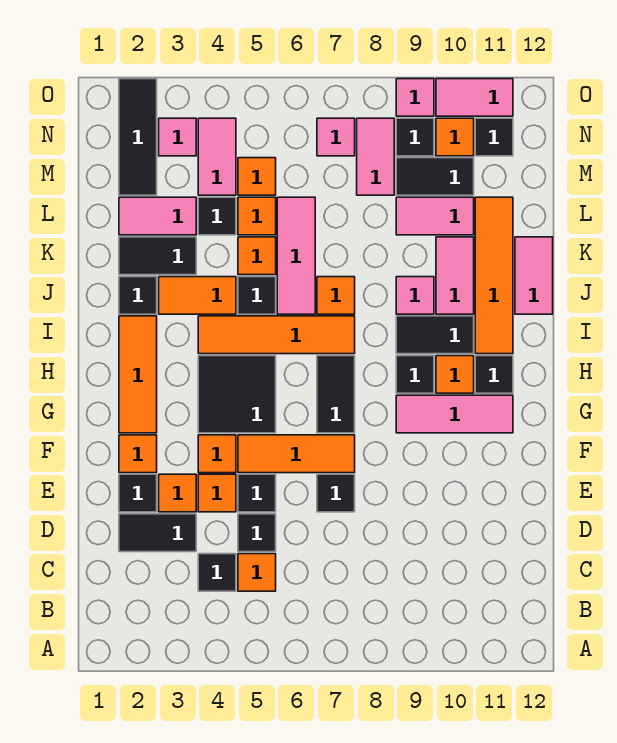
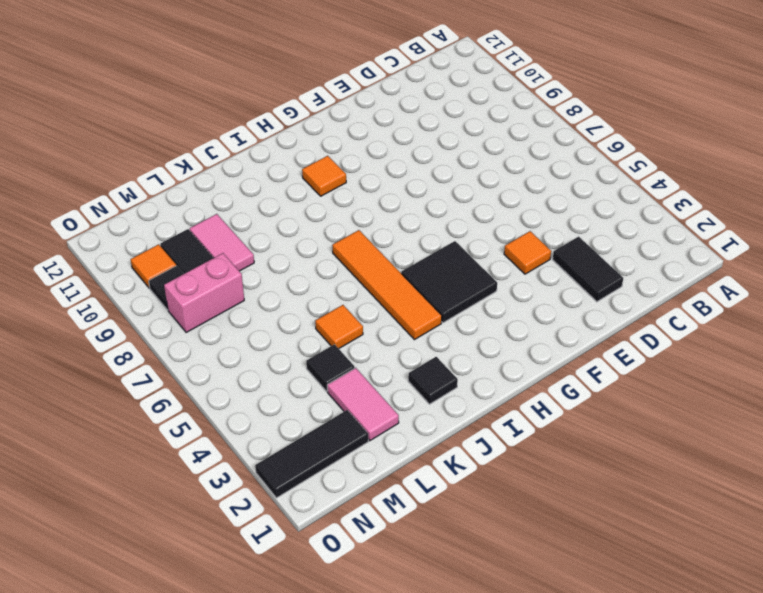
pink brick M8:N8 level 1 -> pink tile M8:N8 level 1
none -> black tile C4 level 1
none -> orange tile C5 level 1
none -> black tile D5 level 1
none -> black tile E2 level 1

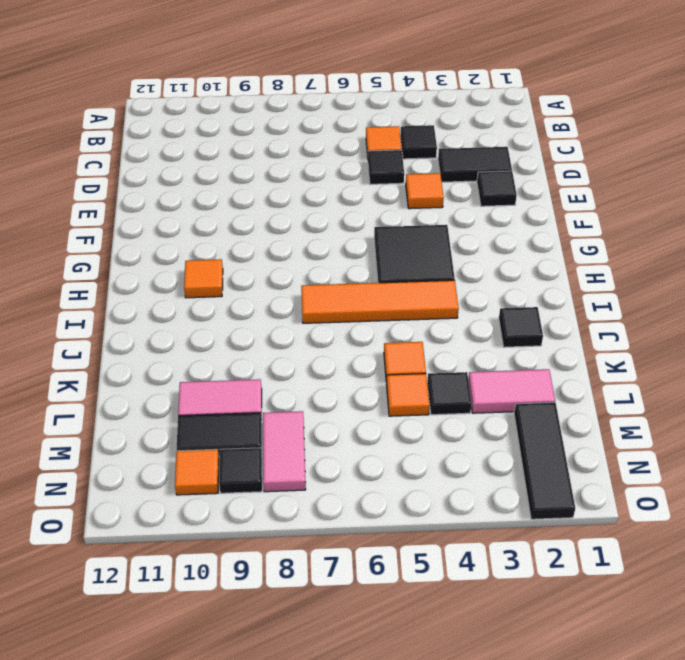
none -> orange tile E3 level 1
none -> black tile E5 level 1
none -> black tile E7 level 1
none -> orange tile F2 level 1

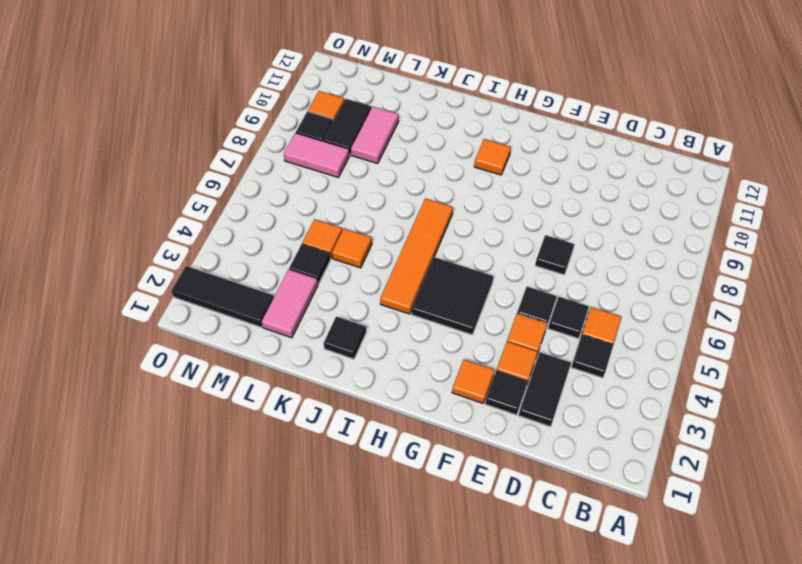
none -> orange tile F4 level 1
none -> orange tile F5:F7 level 1
none -> orange tile G2:I2 level 1
none -> black tile G7:H7 level 1

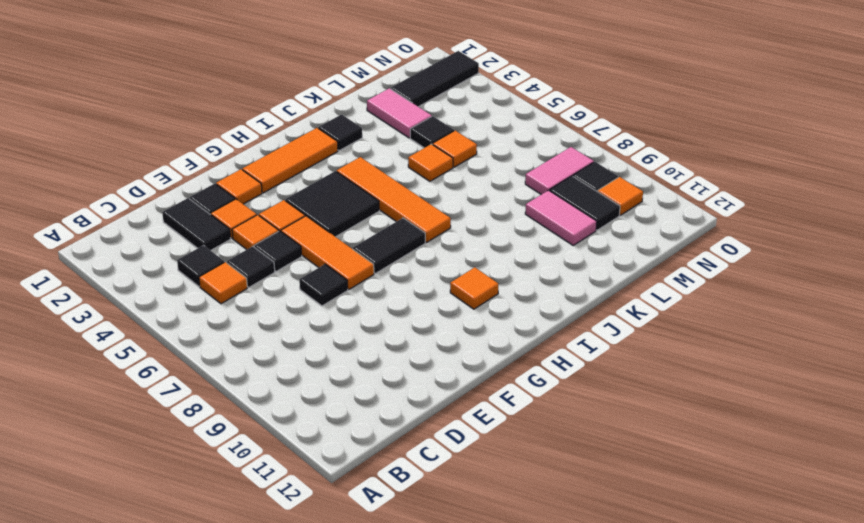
none -> pink tile G9:G11 level 1
none -> black tile H9 level 1
none -> black tile H11 level 1
none -> black tile I9:I10 level 1

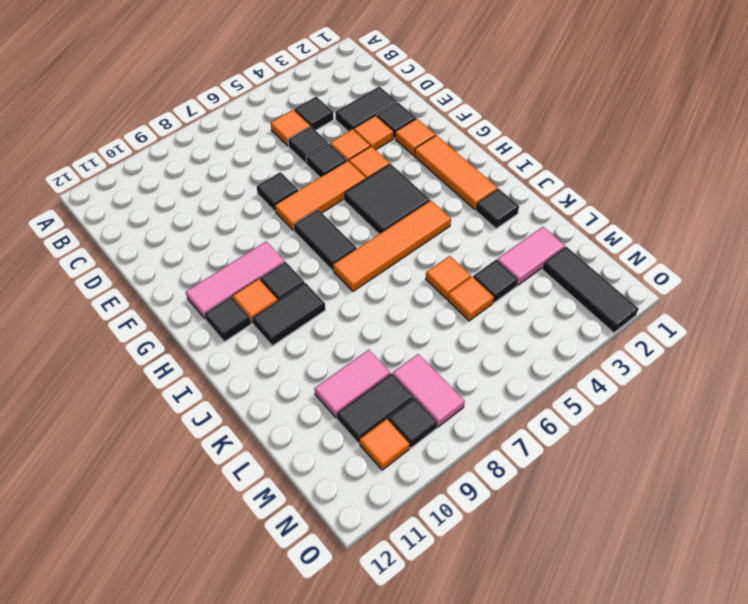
none -> orange tile I11:L11 level 1
none -> orange tile J3:J4 level 1
none -> black tile J5 level 1
none -> pink tile J6:L6 level 1

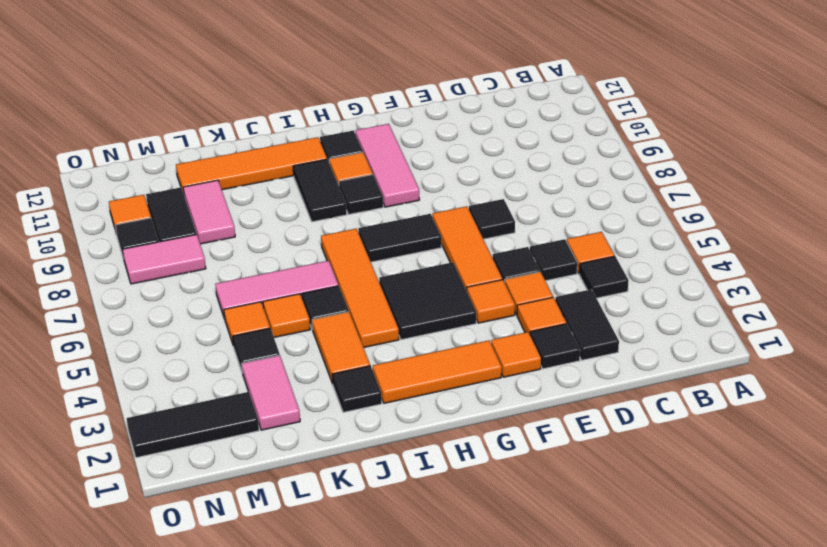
none -> orange tile J7 level 1
none -> pink tile J9 level 1
none -> pink tile J10:K10 level 1
none -> pink tile J12:K12 level 1

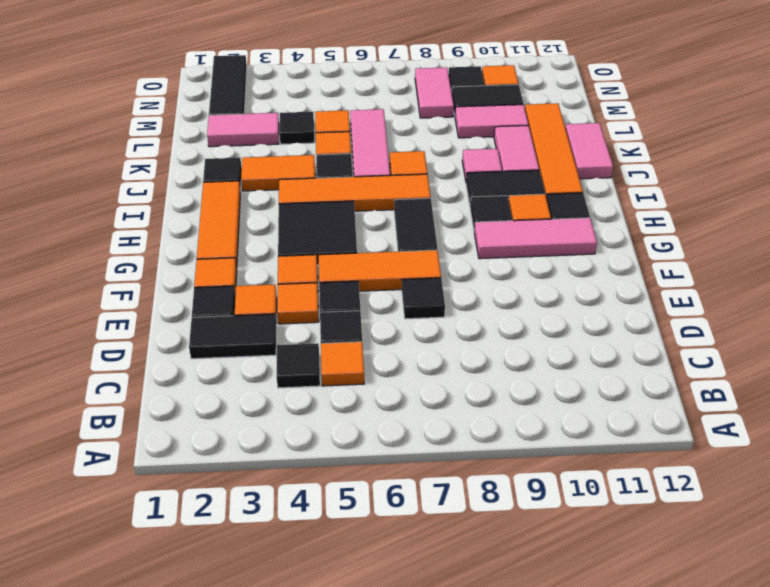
none -> black tile K2:K3 level 1
none -> pink tile M4:N4 level 1
none -> orange tile M5 level 1
none -> pink tile N3 level 1

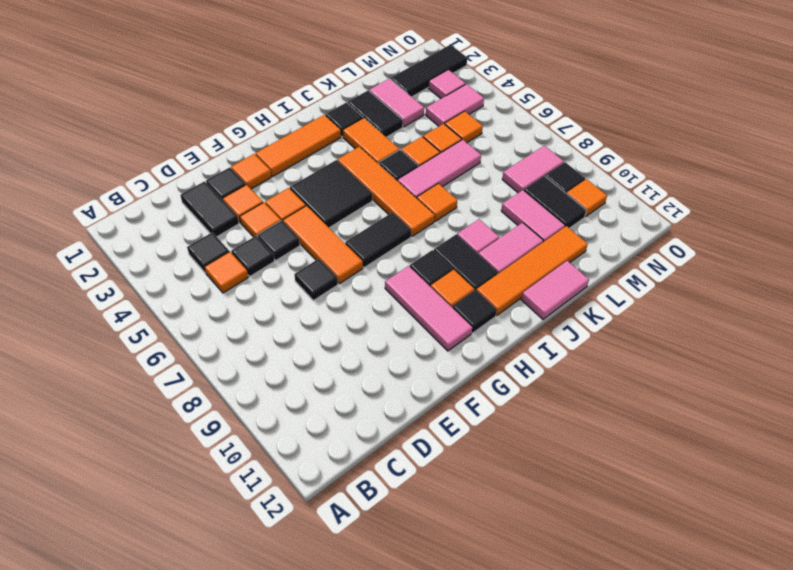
none -> black tile L4 level 1
none -> pink tile N7 level 1
none -> black tile N11 level 1
none -> pink tile O9 level 1

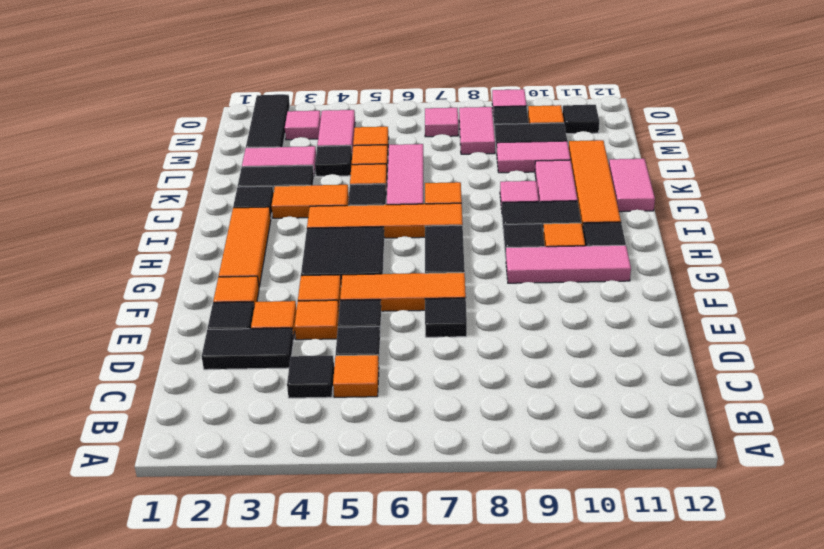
none -> pink tile O10:O11 level 1

